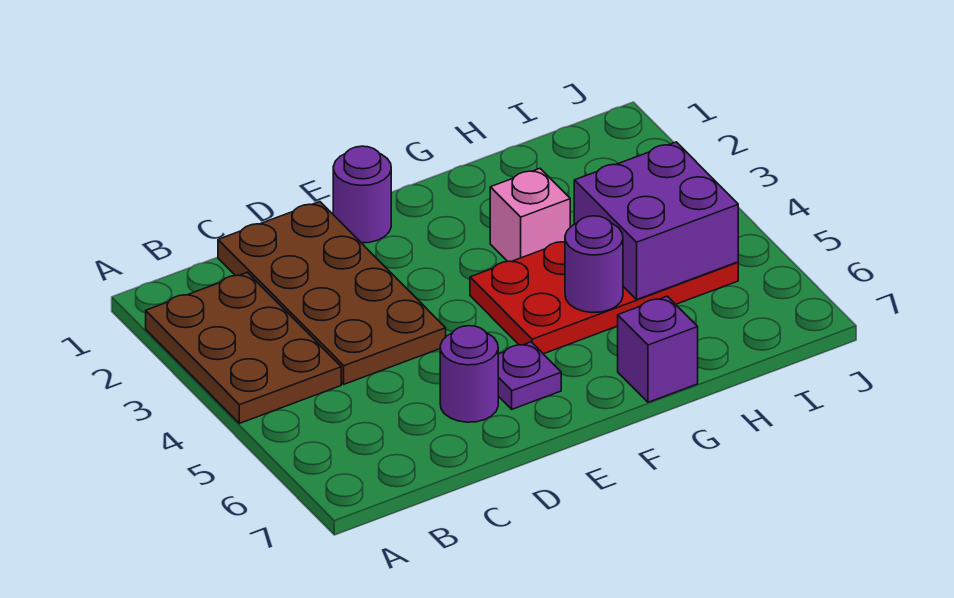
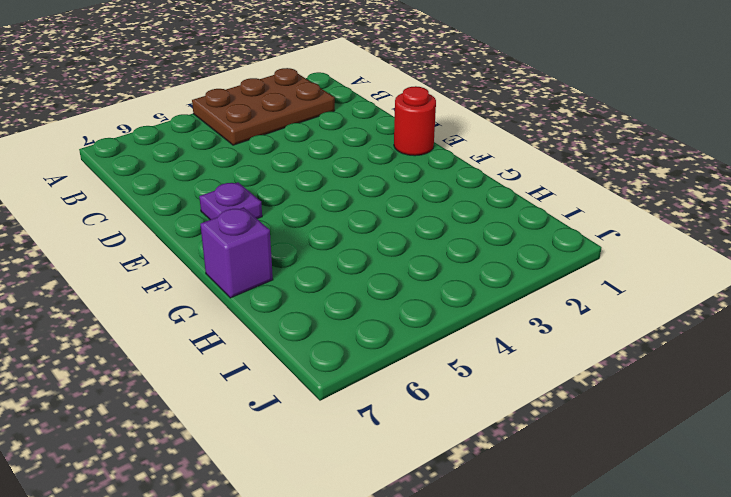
red round brick E1 level 1 -> purple round brick E1 level 1
none -> brown plate C1:D4 level 1
none -> purple round brick D6 level 1

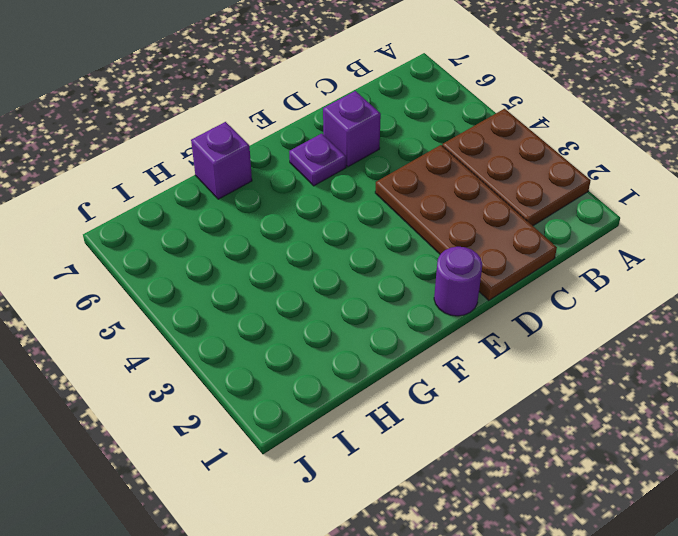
purple brick D6 level 1 -> purple round brick D6 level 1
none -> red plate F4:I5 level 1
none -> pink brick G3 level 1

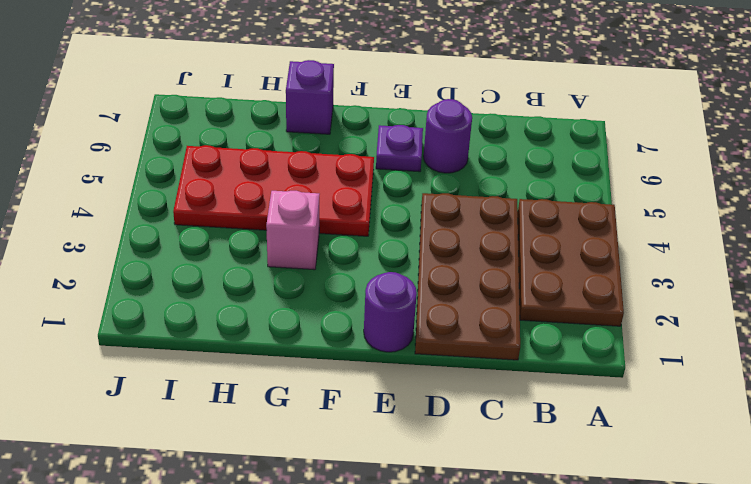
none -> purple round brick G5 level 2
none -> purple brick H4:I5 level 2

